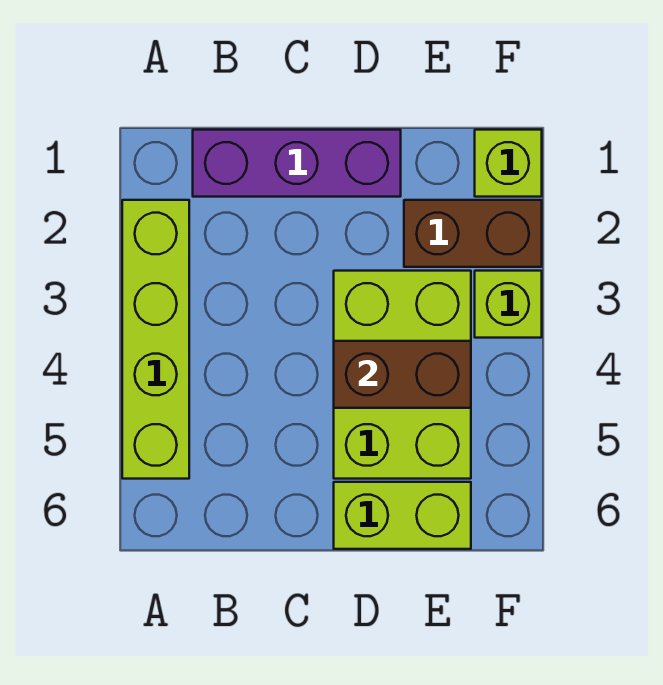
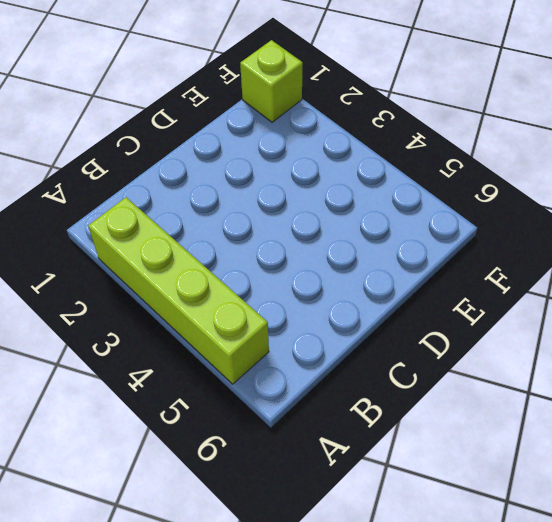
none -> purple brick B1:D1 level 1
none -> lime brick D3:E5 level 1

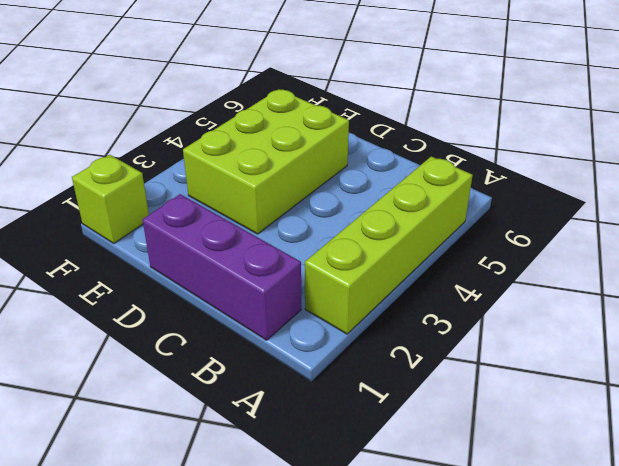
none -> lime brick D6:E6 level 1
none -> brown brick E2:F2 level 1

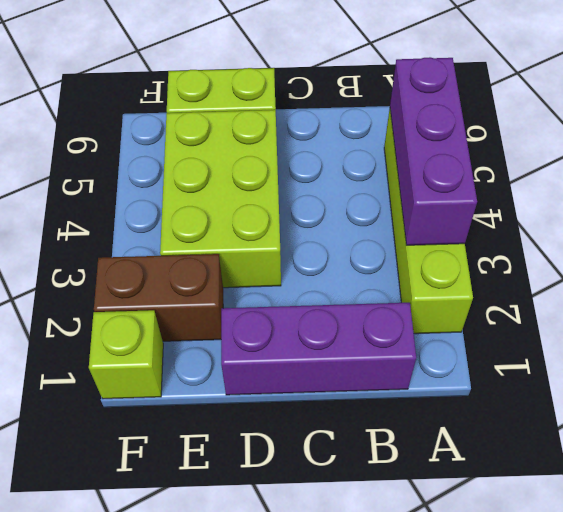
purple brick A3:A5 level 2 -> none
none -> lime brick F3 level 1
none -> brown brick D4:E4 level 2

